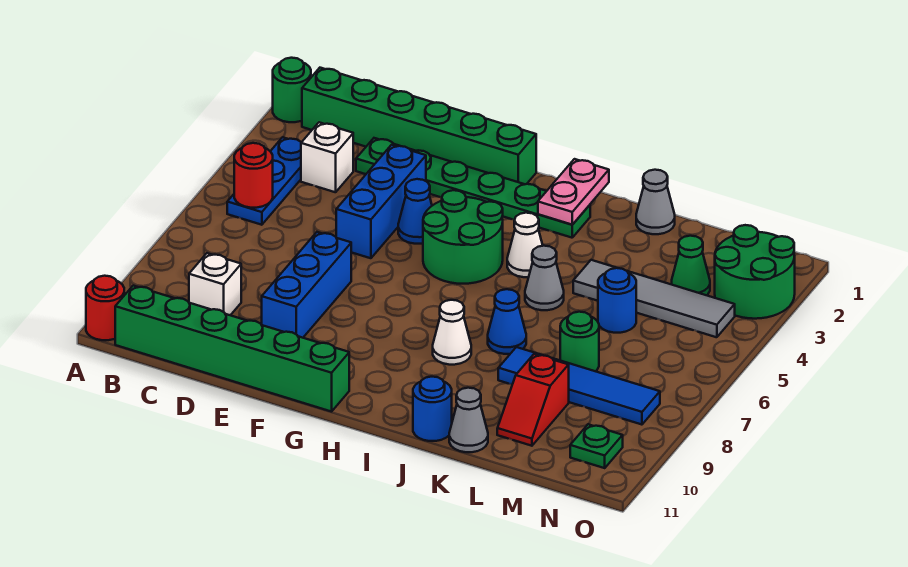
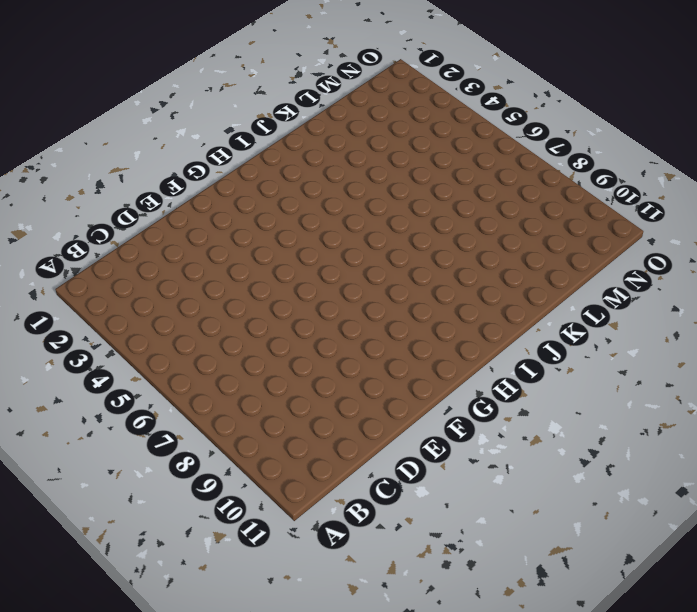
none -> green round brick A1 level 1
none -> red round brick A11 level 1
none -> green brick B1:G1 level 1

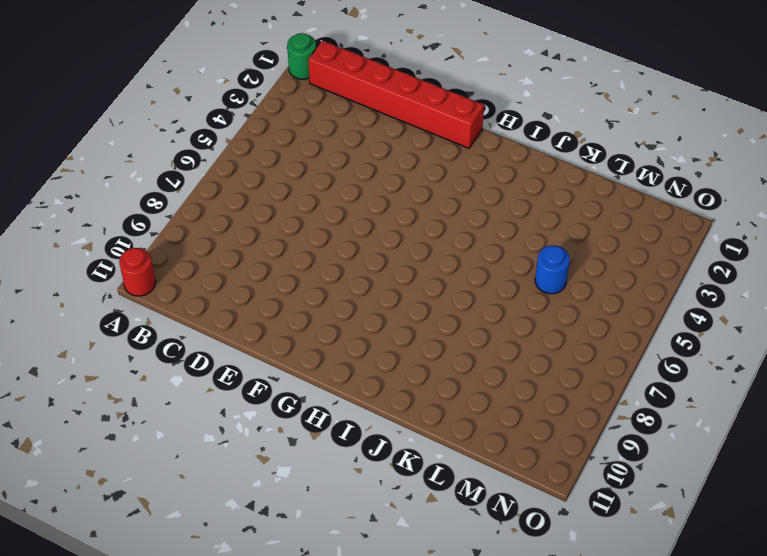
red brick B1:G1 level 1 -> green brick B1:G1 level 1
none -> blue plate B3:B5 level 1
none -> green brick B11:G11 level 1
none -> white brick C3 level 1

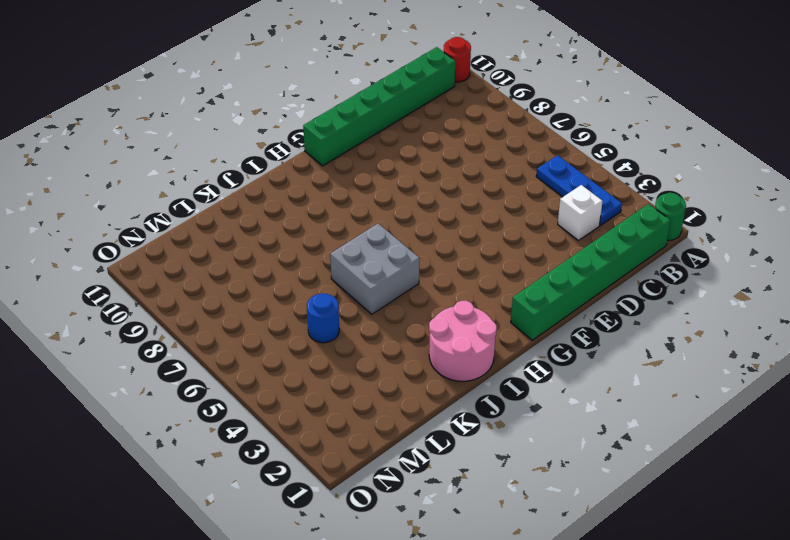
pink round brick I1:J2 level 1 -> green plate D2:I2 level 1
grey brick I5:J6 level 1 -> grey cone J5 level 1
none -> white brick C9 level 1
none -> blue brick E3:E5 level 1
none -> blue brick E7:E9 level 1

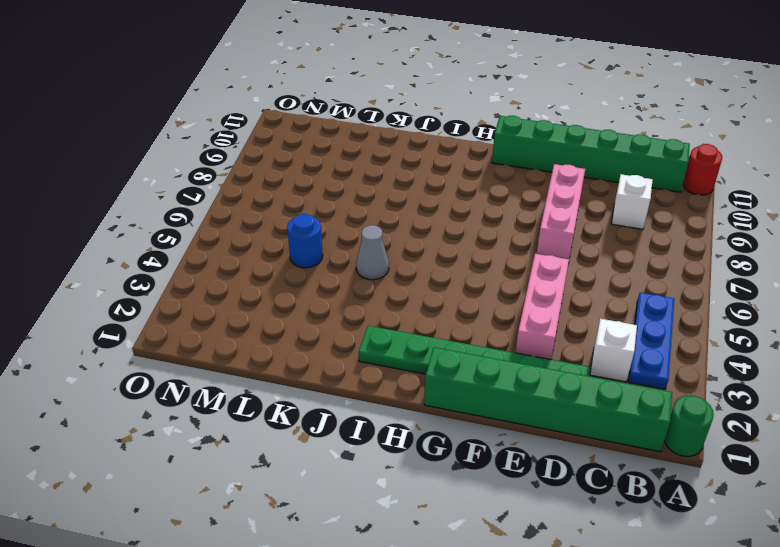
pink brick E3:E5 level 1 -> blue brick E3:E5 level 1
pink brick E7:E9 level 1 -> blue brick E7:E9 level 1
none -> blue cone F4 level 1
none -> green round brick G4:H5 level 1
none -> white cone I4 level 1

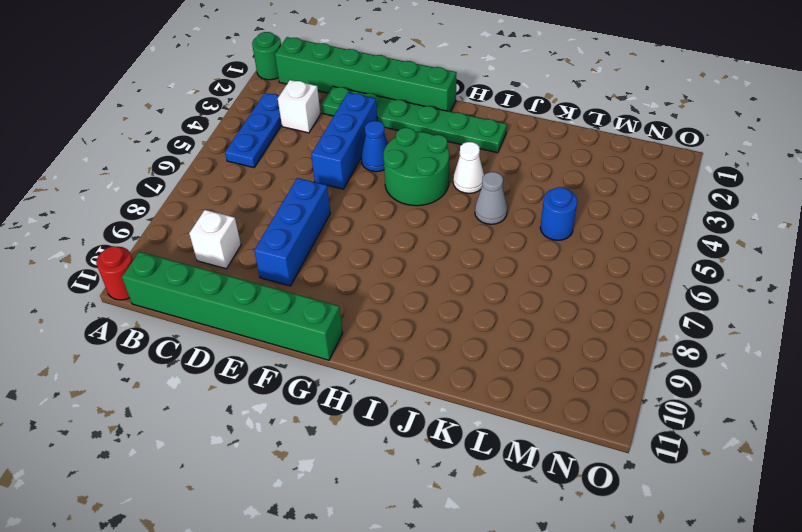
none -> white cone I8 level 1
none -> blue cone J7 level 1
none -> blue round brick J11 level 1

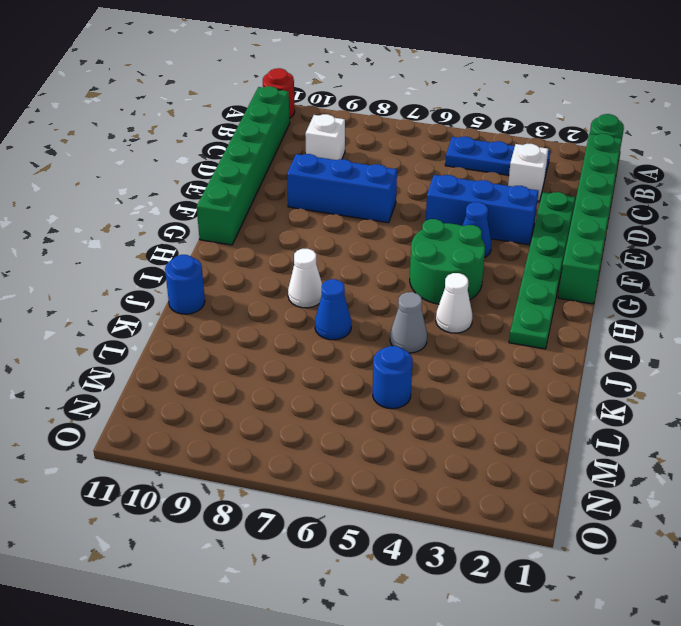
none -> grey cone K1 level 1
none -> grey tile K4:N4 level 1
none -> blue tile K8:N8 level 1

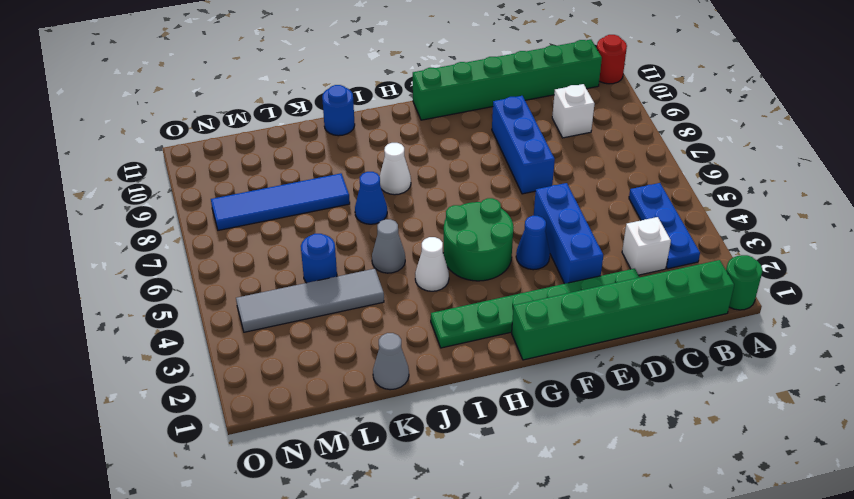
none -> grey cone K11 level 1
none -> green round brick L7 level 1
none -> red slope L9:L10 level 1 top 9

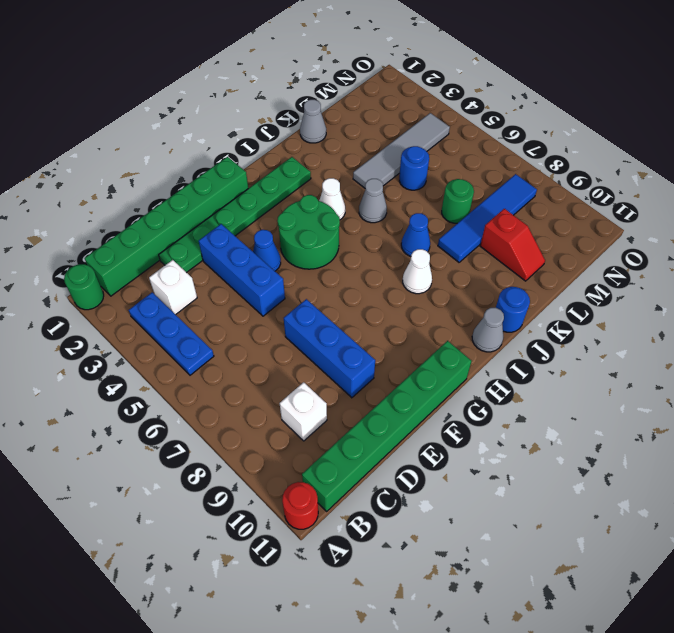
grey cone I11 level 1 -> grey cone K11 level 1
none -> green cone M3 level 1
none -> green round brick N2:O3 level 1
none -> green plate N10 level 1

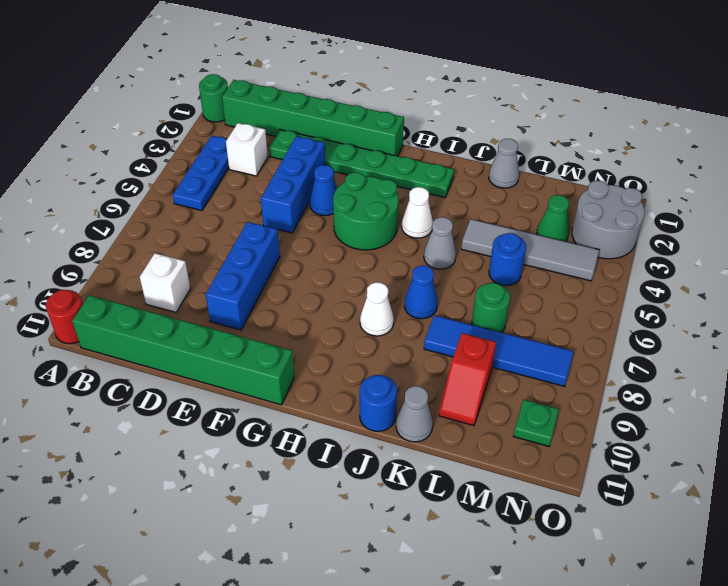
grey round brick N2:O3 level 1 -> green round brick N2:O3 level 1
none -> red round brick B5 level 2
none -> pink plate I1:I2 level 2

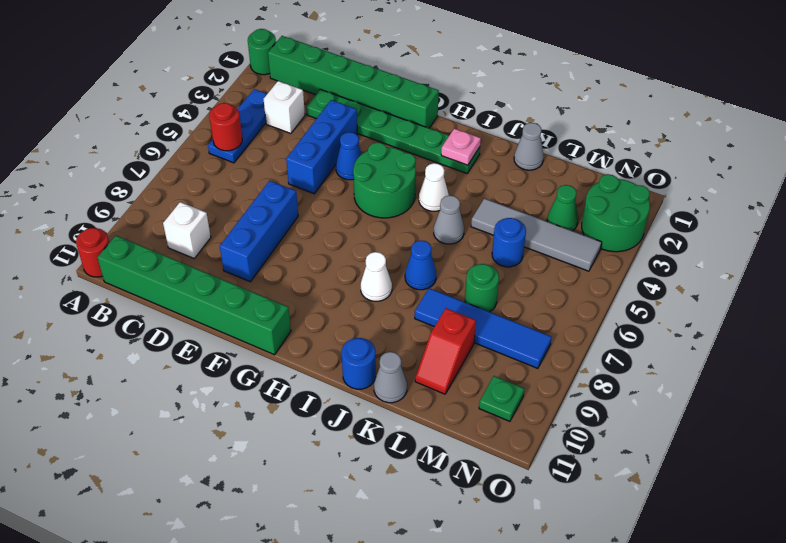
pink plate I2 level 2 -> pink plate I1:I2 level 2

